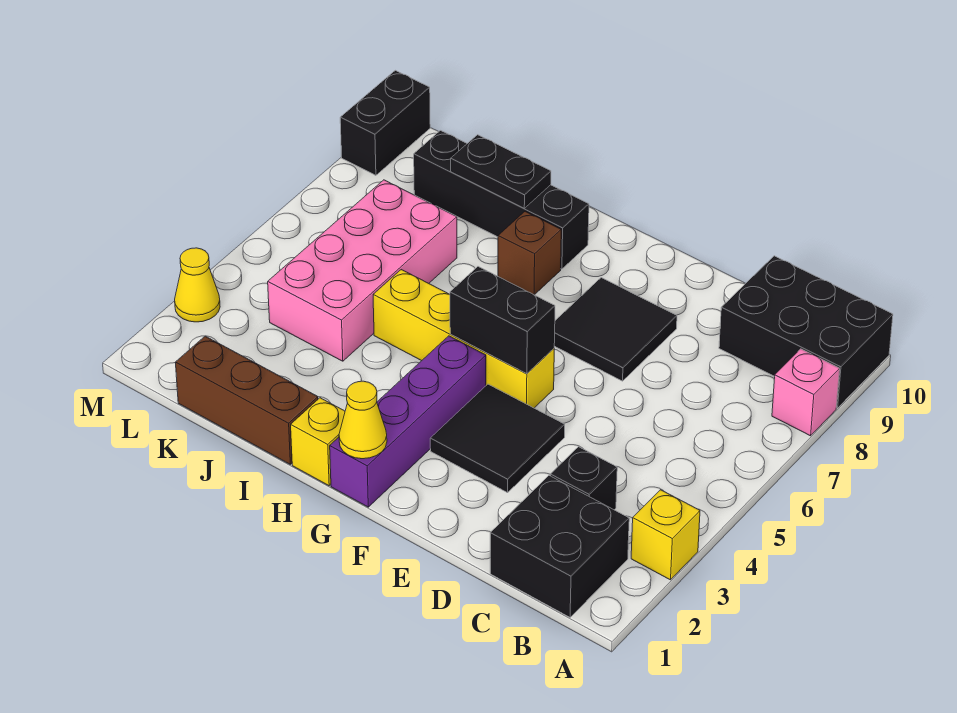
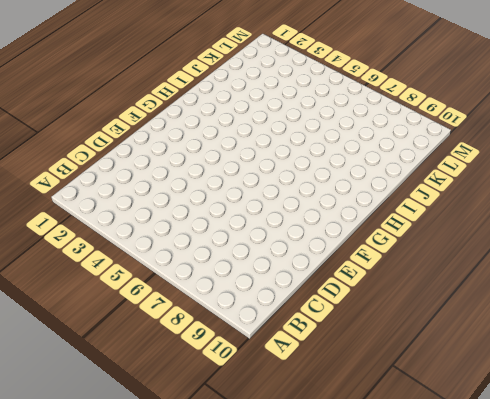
none -> yellow brick A3 level 1
none -> pink brick A8 level 1
none -> black brick A9:C10 level 1

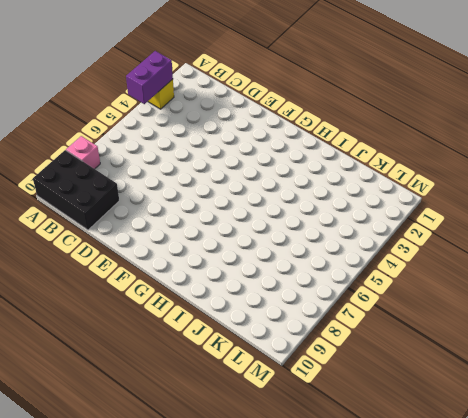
purple brick A3:A4 level 2 -> none
none -> black brick B1:C2 level 1
none -> black brick C3 level 1
none -> black tile E3:F4 level 1

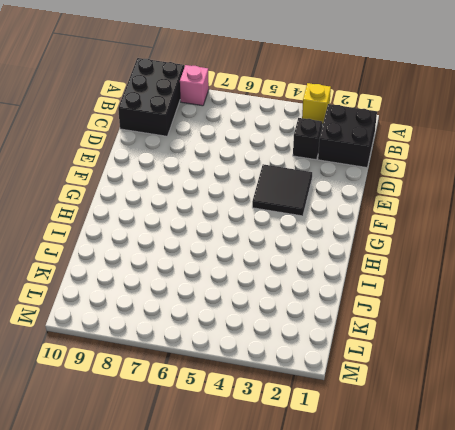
none -> black tile E7:F8 level 1
none -> yellow brick F5:I5 level 1
none -> purple brick G1:G4 level 1

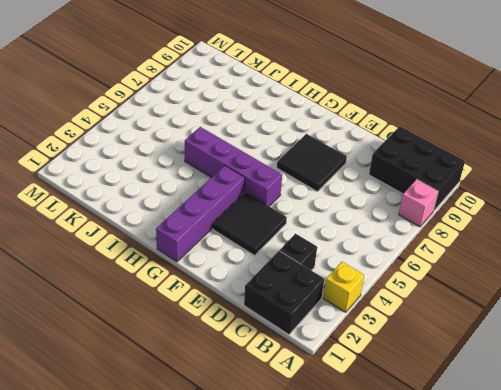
purple brick F5:I5 level 1 -> yellow brick F5:I5 level 1
none -> yellow brick H1 level 1
none -> brown brick H8 level 1
none -> black brick H9:K9 level 1

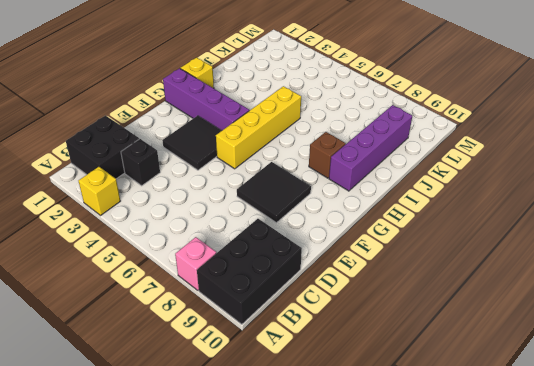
purple brick H9:K9 level 1 -> black brick H9:K9 level 1
none -> brown brick I1:K1 level 1
none -> pink brick J4:K7 level 1
none -> yellow cone M3 level 1

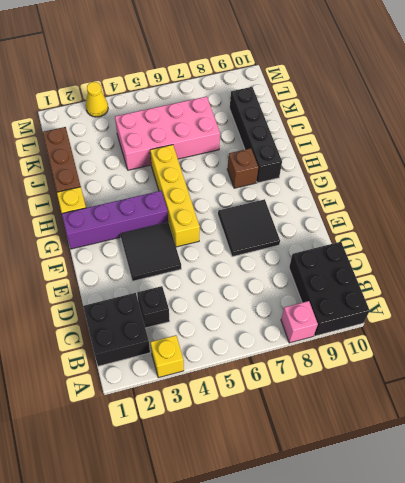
none -> black brick M9:M10 level 1
none -> black brick F5:G5 level 2
none -> yellow cone G1 level 2

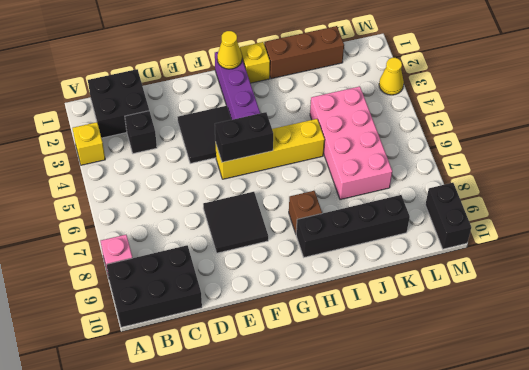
none -> black plate I9:J9 level 2

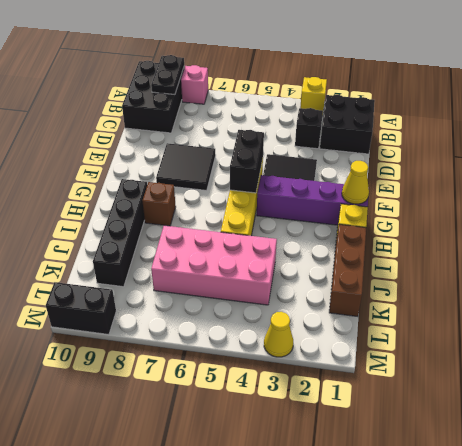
black plate A9:B9 level 2 -> black plate I9:J9 level 2

